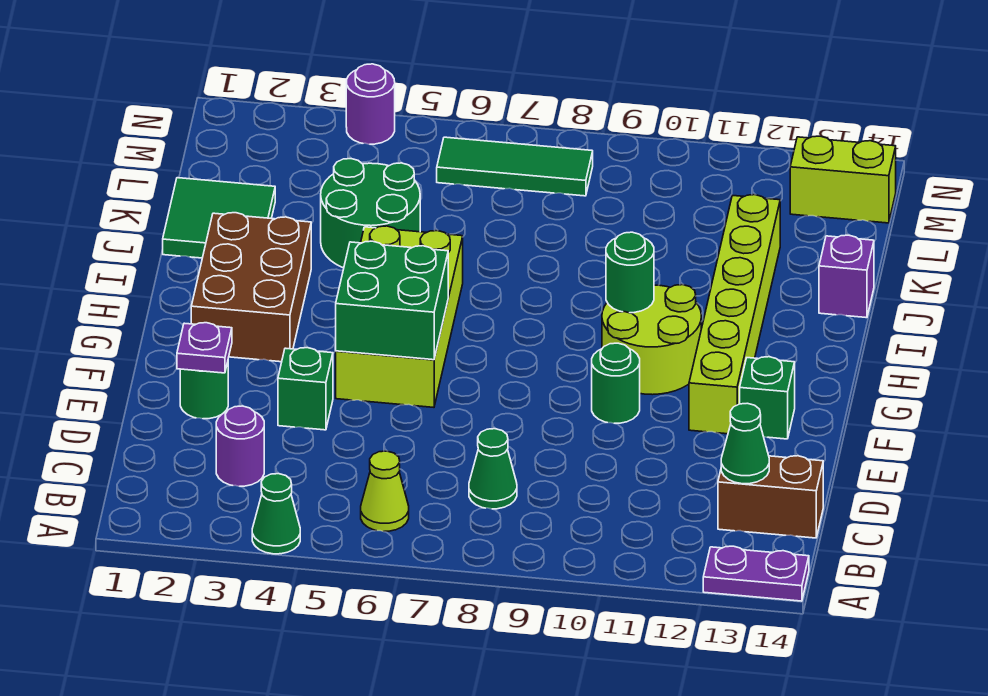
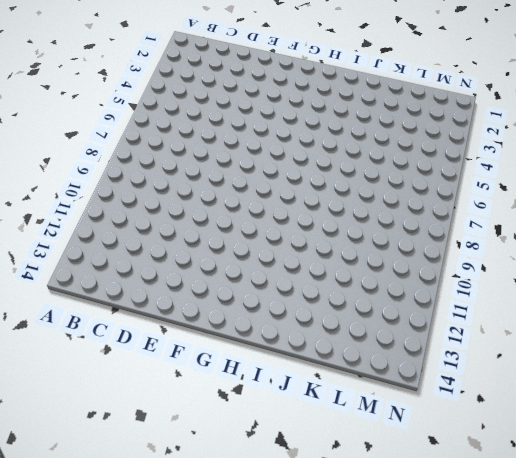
none -> green cone A4 level 1
none -> purple plate A13:A14 level 1
none -> lime cone B6 level 1

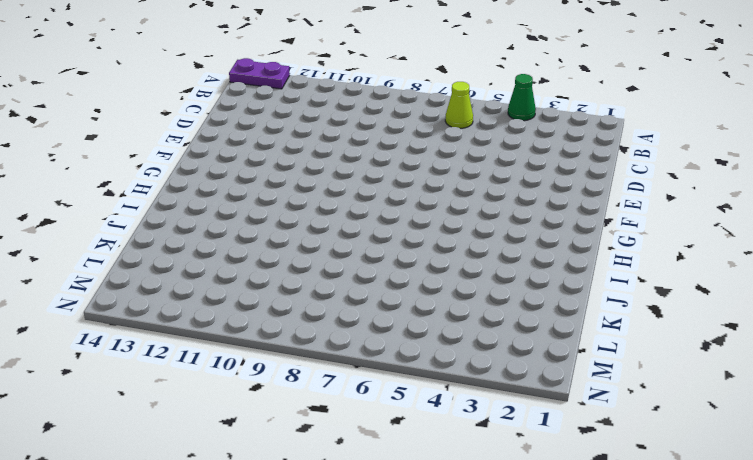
none -> purple round brick C3 level 1
none -> green cone C8 level 1
none -> brown brick C13:C14 level 1

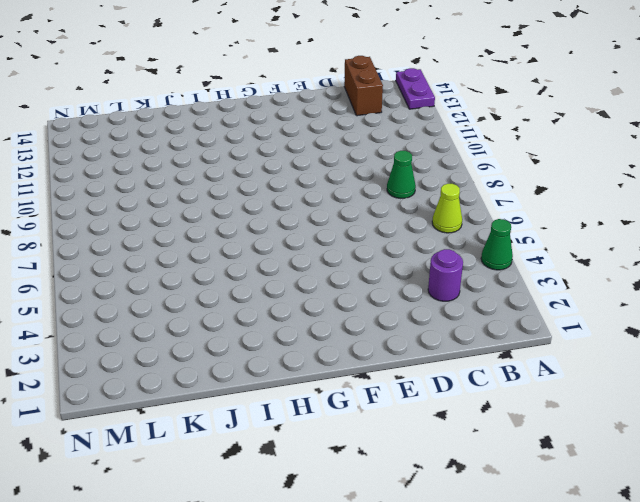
none -> green round brick E2 level 1
none -> green brick E4 level 1
none -> lime brick F5:I6 level 1

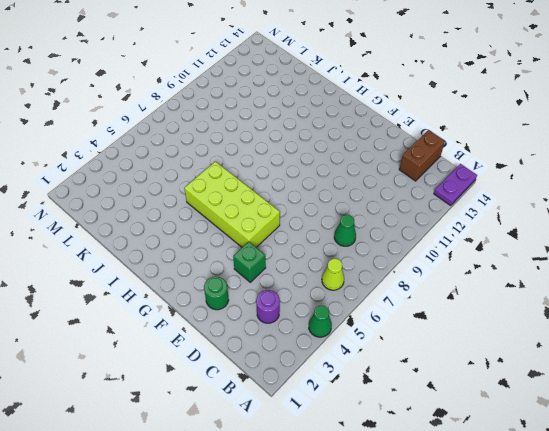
none -> green round brick F10 level 1
none -> lime brick F12:K12 level 1
none -> green brick F13 level 1

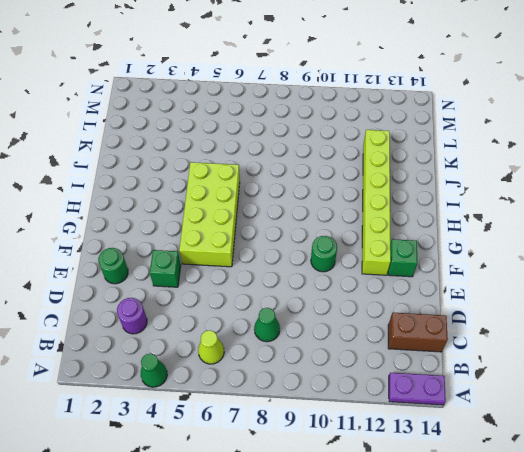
none -> brown brick G2:I3 level 1
none -> lime round brick G10:H11 level 1
none -> green tile J1:K2 level 1

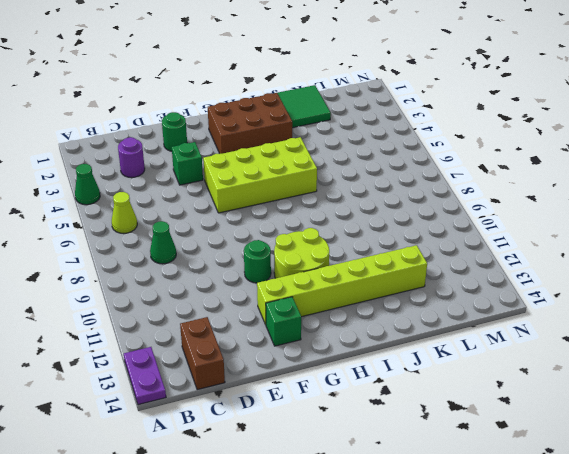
none -> green round brick J4:K5 level 1
none -> purple brick J14 level 1
none -> green tile M6:M8 level 1

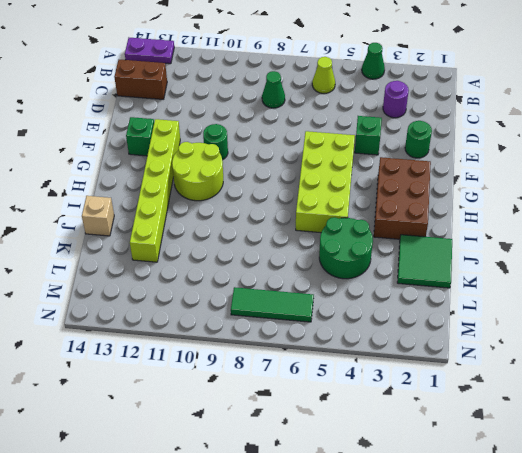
tan brick J14 level 1 -> purple brick J14 level 1
none -> lime brick M13:M14 level 1
none -> purple round brick N4 level 1
none -> green cone C13 level 2

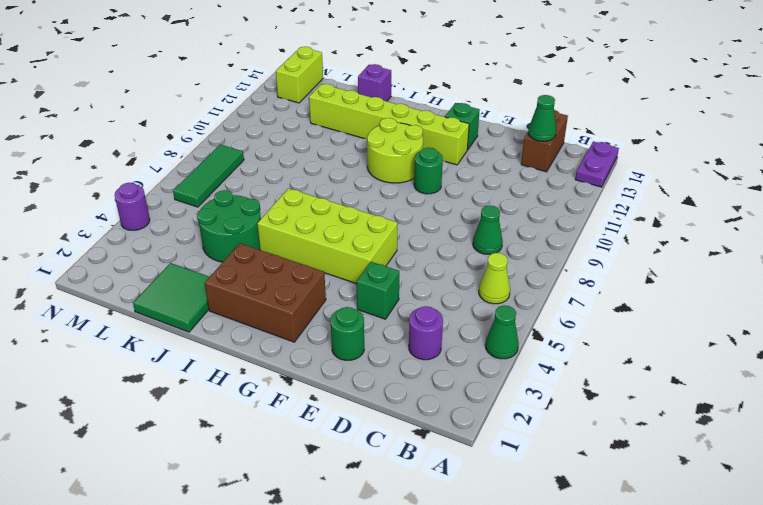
none -> purple plate E2 level 2
none -> green brick F5:G6 level 2
none -> green round brick H10 level 2

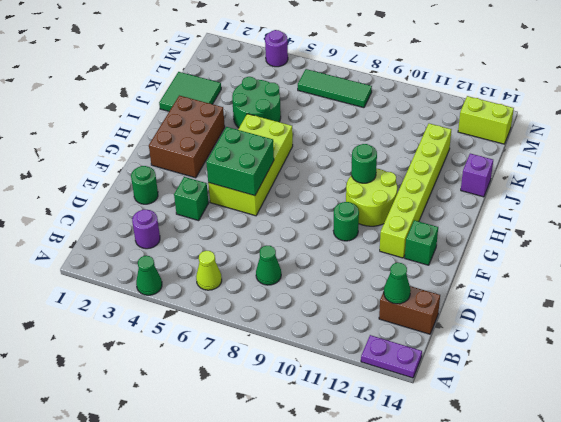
none -> purple plate E2 level 2

